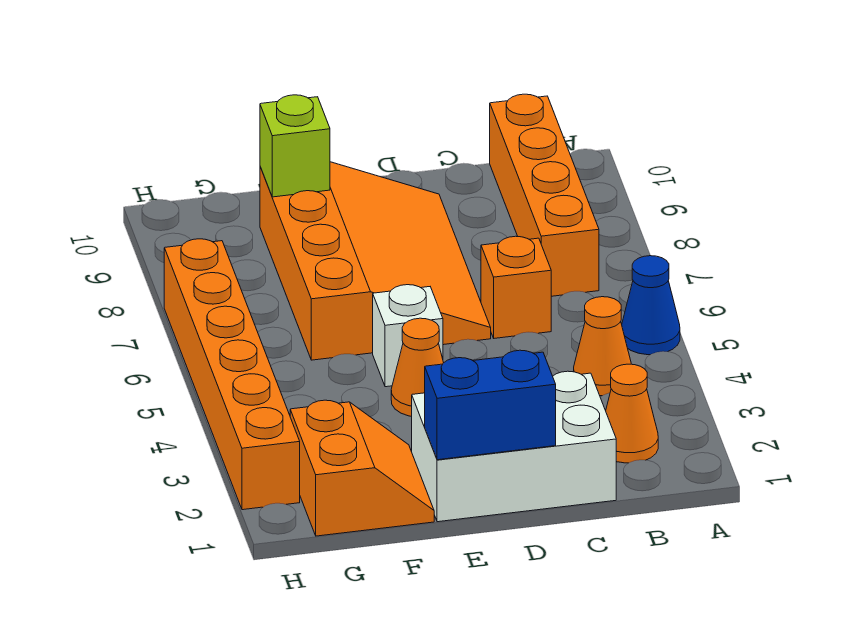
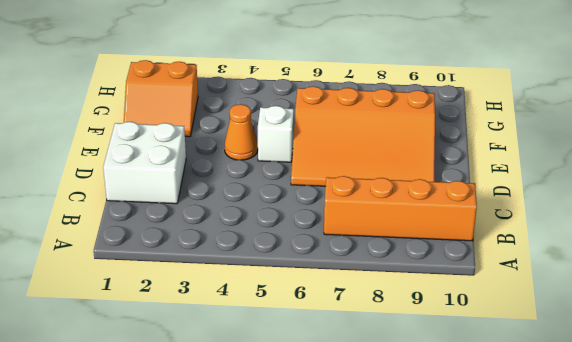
white brick C1:D2 level 1 -> white brick C1:E2 level 1
none -> blue cone A5 level 1
none -> orange cone B2 level 1
none -> orange cone B4 level 1

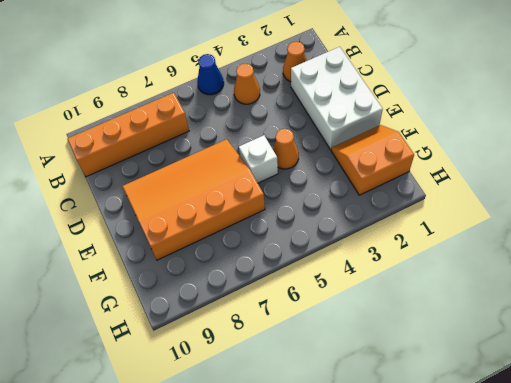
none -> orange brick C6 level 1
none -> orange brick H2:H7 level 1
none -> blue brick D1:E1 level 2

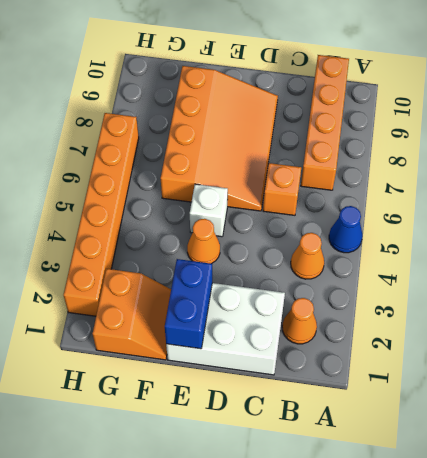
blue brick E1:E2 level 2 -> blue brick D1:E1 level 2
none -> lime brick F9 level 2

